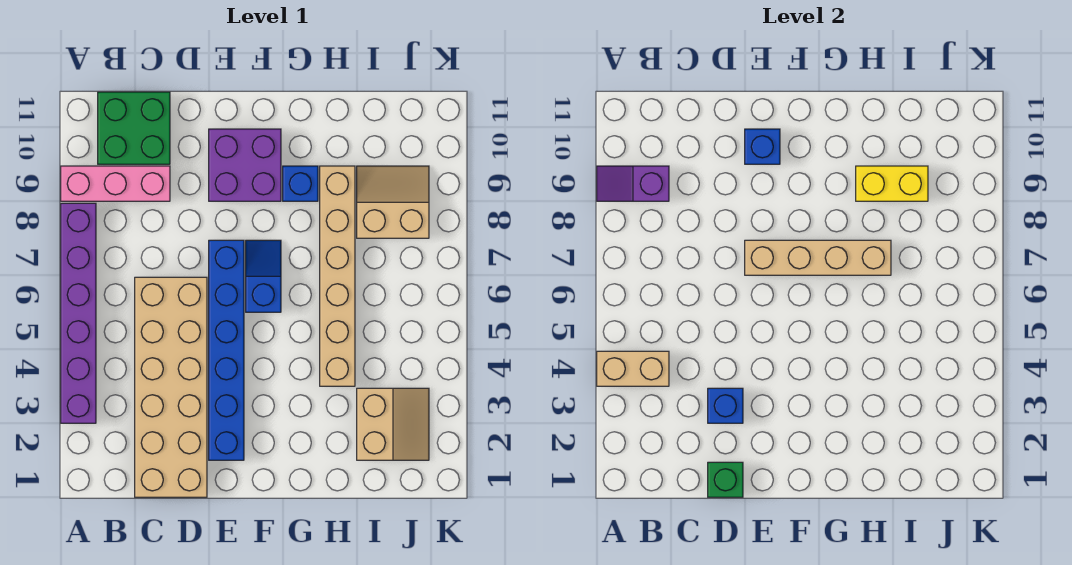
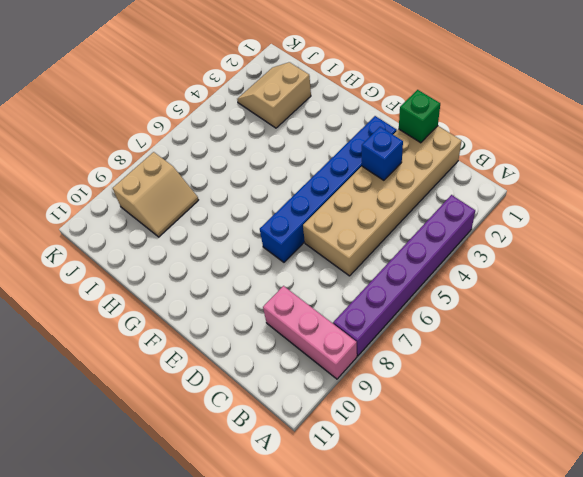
tan slope I8:J9 level 1 top J -> tan slope I8:J9 level 1 top 8
none -> green brick B10:C11 level 1
none -> purple brick E9:F10 level 1
none -> blue slope F6:F7 level 1 top 6

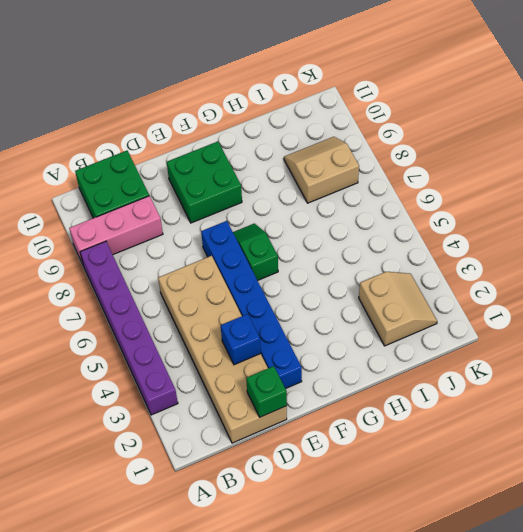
green brick E9:F10 level 1 -> purple brick E9:F10 level 1
green slope F6:F7 level 1 top 6 -> blue slope F6:F7 level 1 top 6
none -> blue brick G9 level 1
none -> tan brick H4:H9 level 1
none -> tan brick A4:B4 level 2

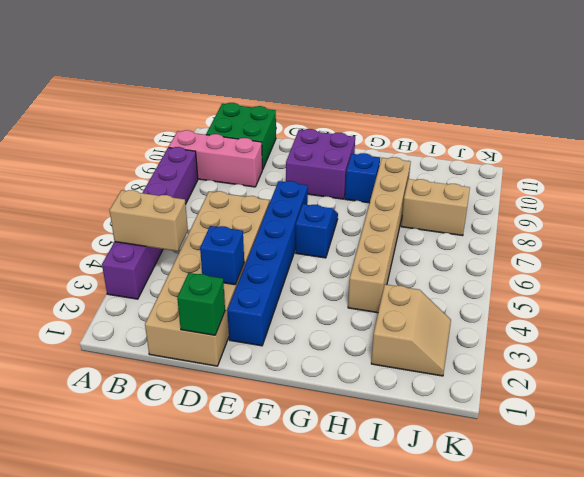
none -> purple slope A9:B9 level 2 top B
none -> tan brick E7:H7 level 2
none -> blue brick E10 level 2

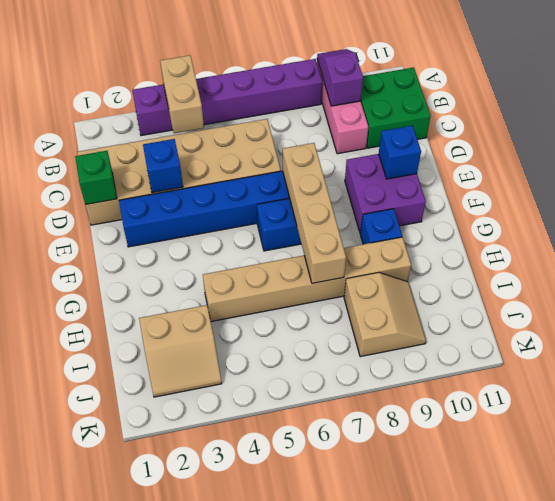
none -> yellow brick H9:I9 level 2

